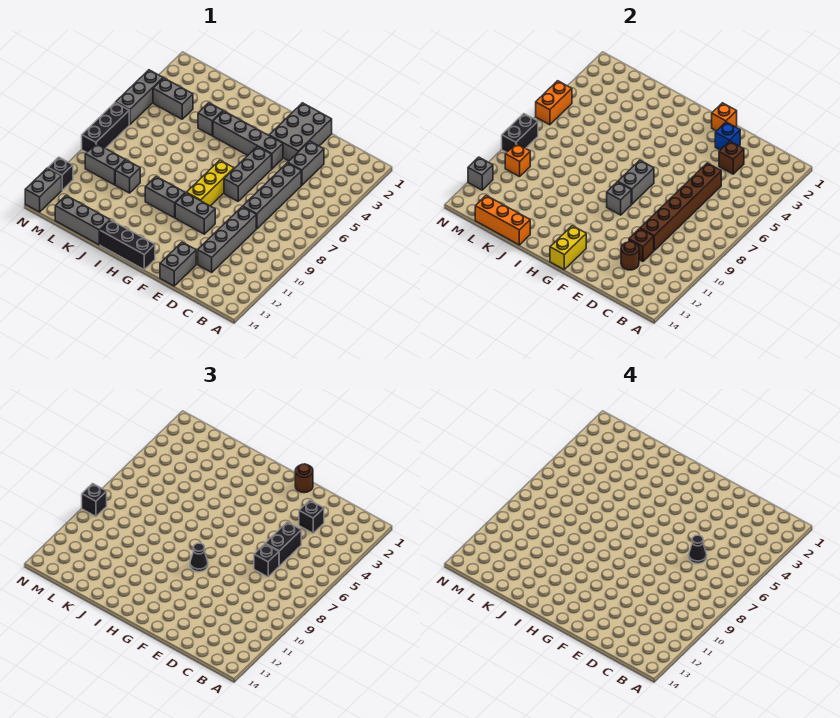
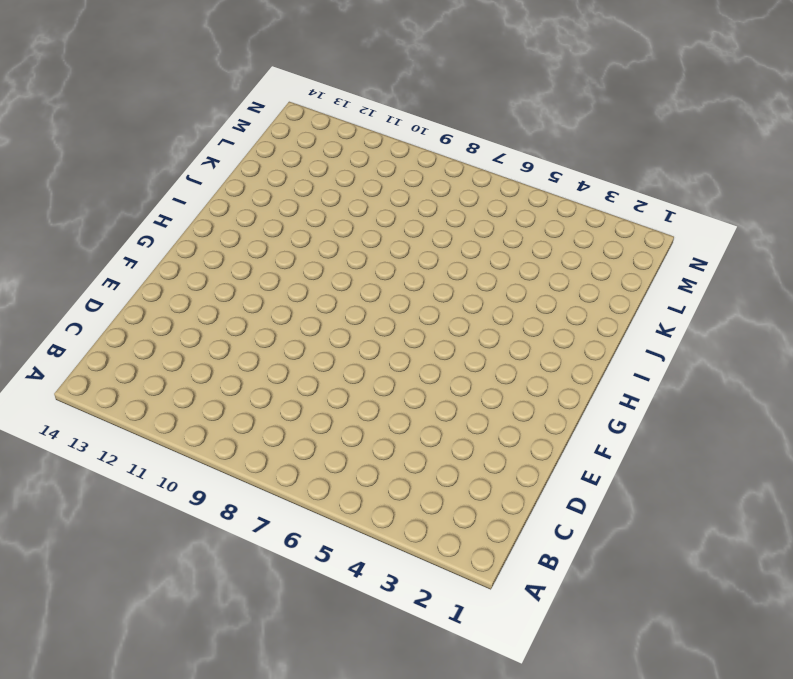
none -> grey brick D3:D4 level 1
none -> grey brick D5:D8 level 1
none -> grey brick D9:D12 level 1
none -> grey brick E1:F3 level 1

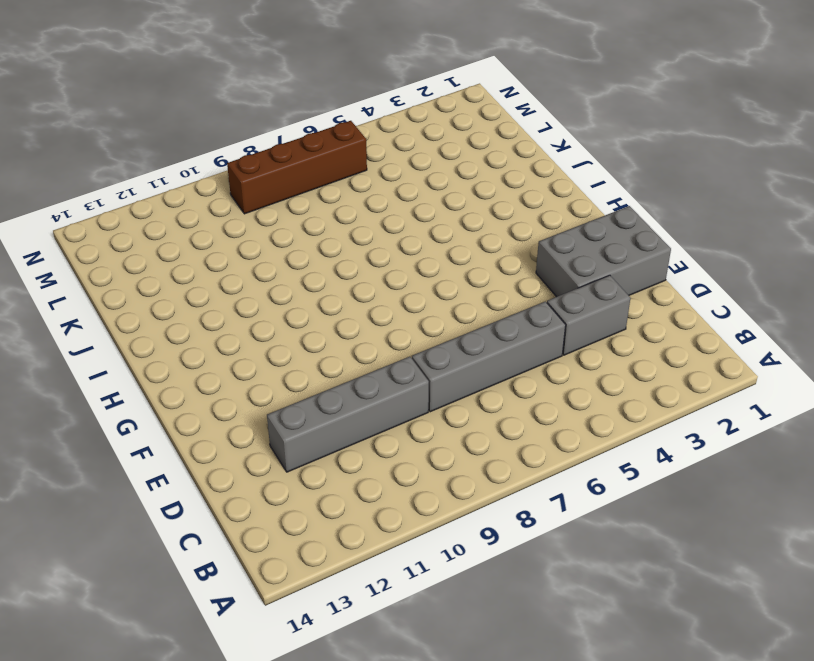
brown brick M6:M9 level 1 -> none
none -> grey brick E13:E14 level 1
none -> grey brick F4:I4 level 1
none -> grey brick F5:F7 level 1
none -> grey brick F10:G10 level 1

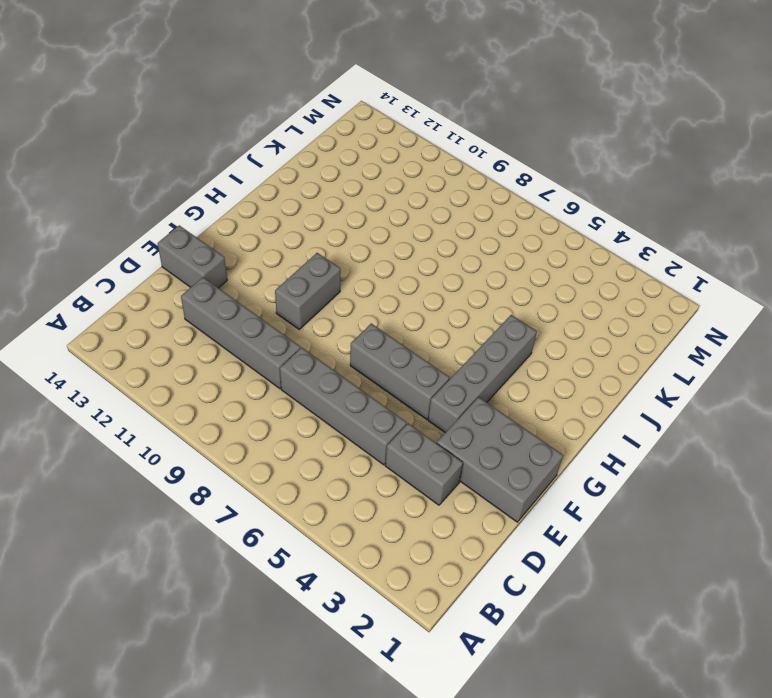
none -> yellow brick G7:G9 level 1
none -> black brick G14:I14 level 1
none -> grey brick H10:I10 level 1
none -> grey brick J4 level 1

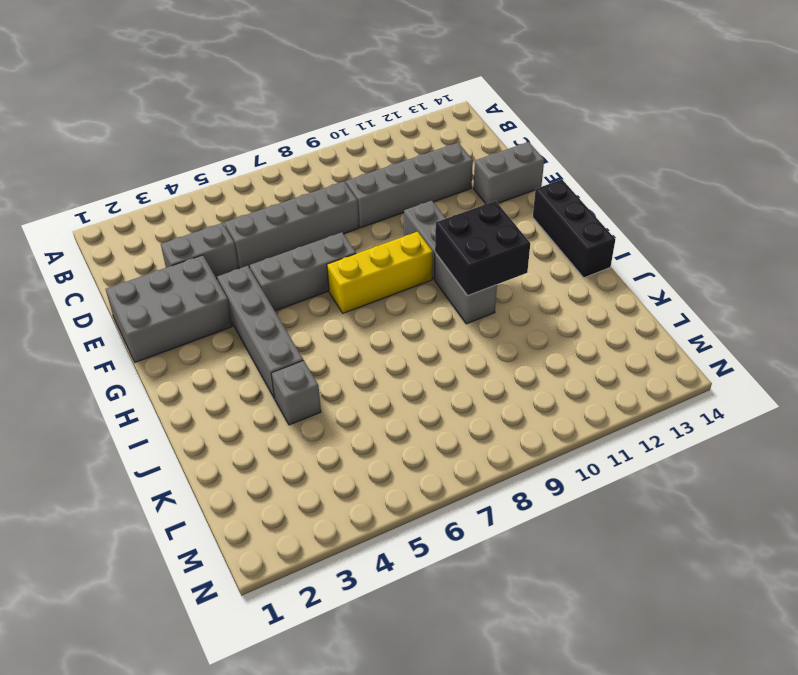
black brick H10:I11 level 2 -> none
none -> grey brick J14:L14 level 1
none -> grey brick K10 level 1
none -> grey brick L4:M4 level 1
none -> grey brick L10:M10 level 1

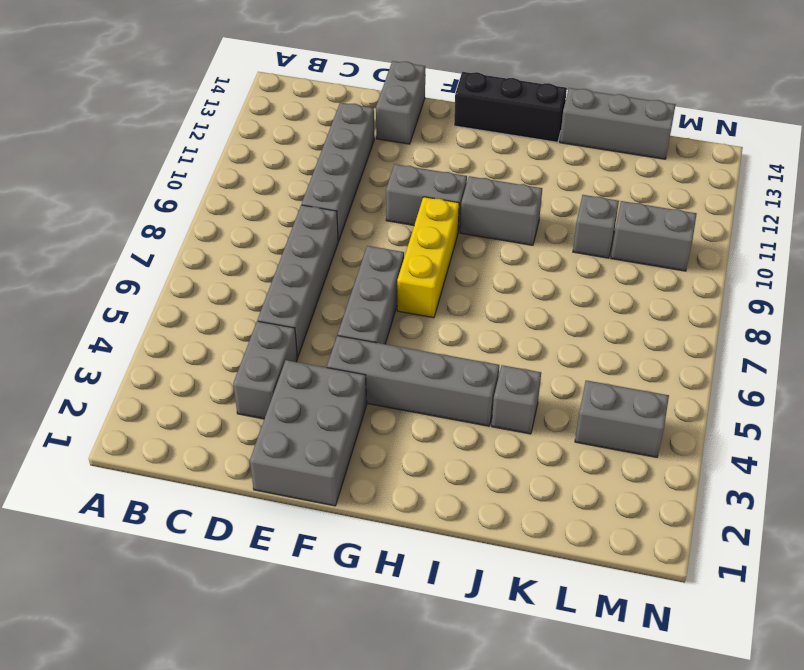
none -> grey brick N4:N6 level 1
none -> black brick N7:N9 level 1
none -> black brick N12 level 1
none -> grey brick N13:N14 level 1

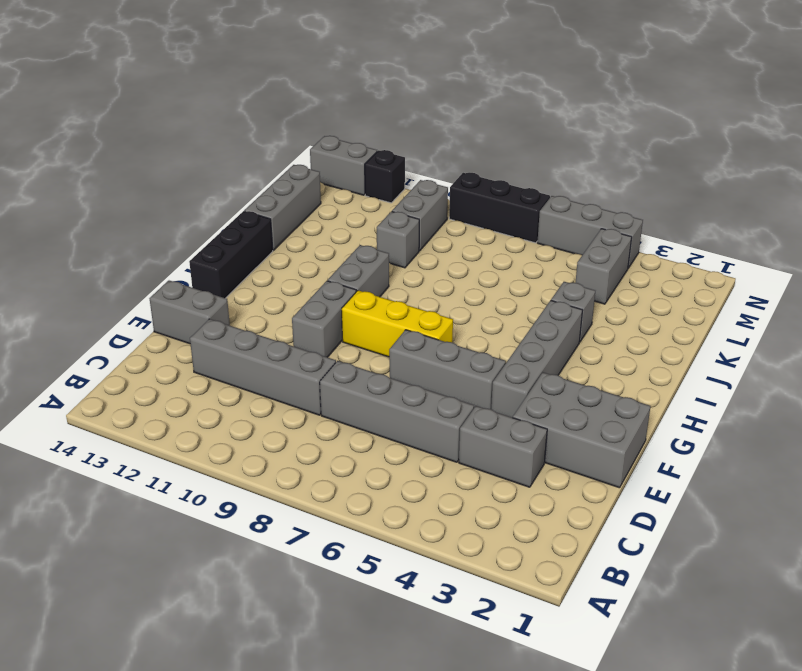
none -> brown brick D3 level 2
none -> brown brick D5:D10 level 2
none -> brown brick D11 level 2
none -> brown round brick D12 level 2

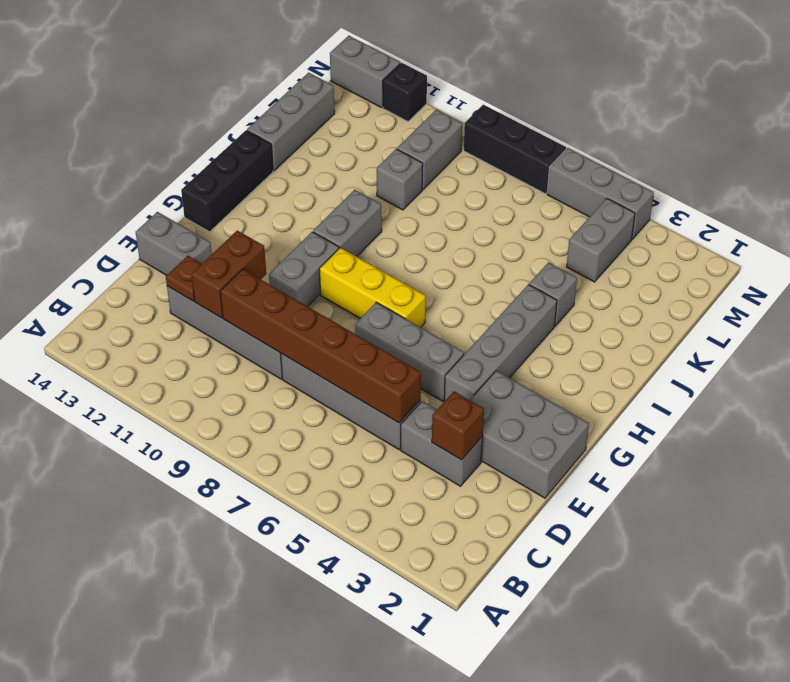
brown brick D11:E11 level 2 -> brown brick D11 level 2
brown plate D12 level 2 -> brown round brick D12 level 2
none -> blue brick E2 level 2
none -> orange brick F1 level 2
none -> grey brick G7:G8 level 2
none -> grey brick G9 level 2

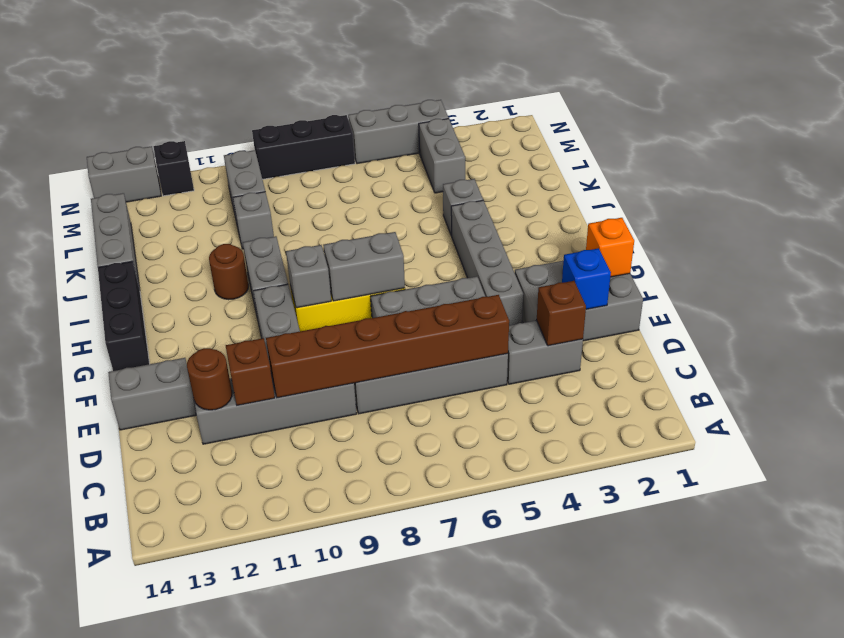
brown round brick I11 level 1 -> brown round brick F1 level 3
none -> yellow brick G13:G14 level 2
none -> orange brick J14:L14 level 2
none -> orange brick M10 level 2
none -> orange brick N5:N6 level 2

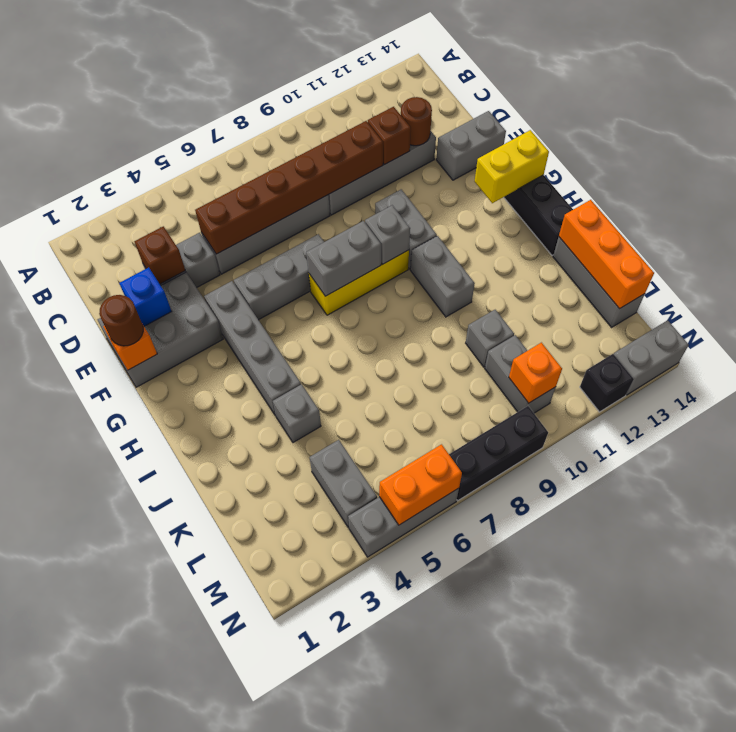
none -> black brick N8:N9 level 2
none -> grey brick N12 level 2
none -> black brick D3 level 3
none -> black brick D5:D6 level 3

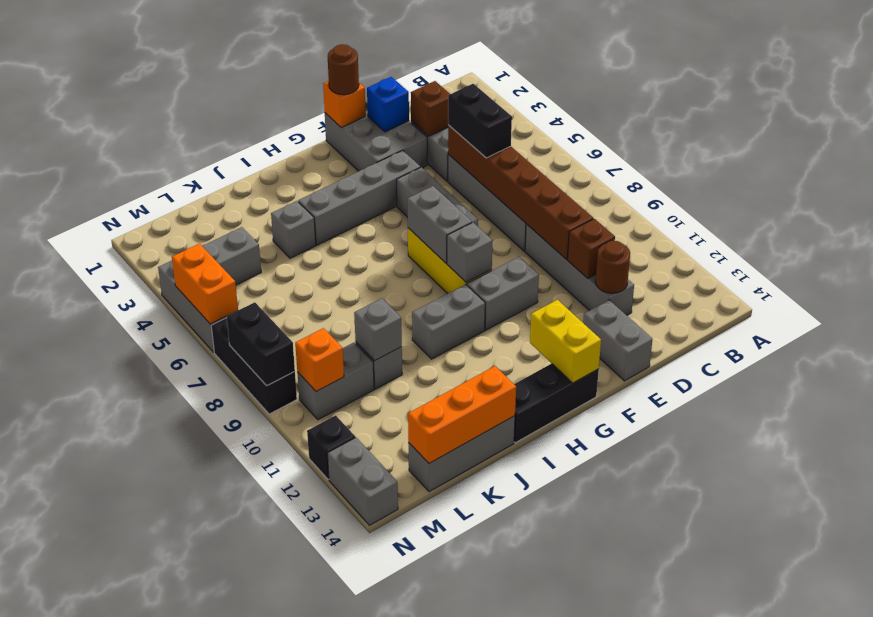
grey brick K10 level 2 -> grey brick N12 level 2
none -> black brick D3 level 3
none -> black brick D7 level 3
none -> black cone G9 level 3
none -> black brick N9 level 3

